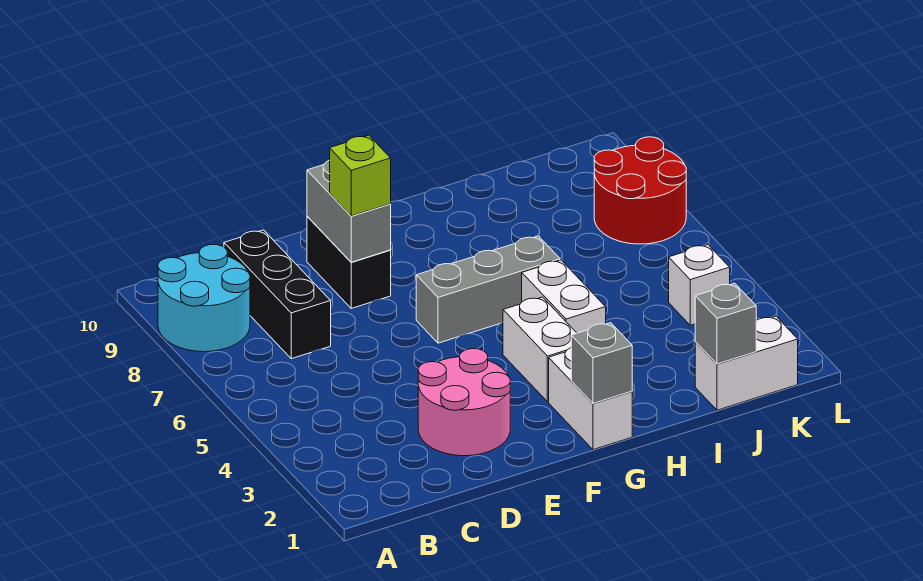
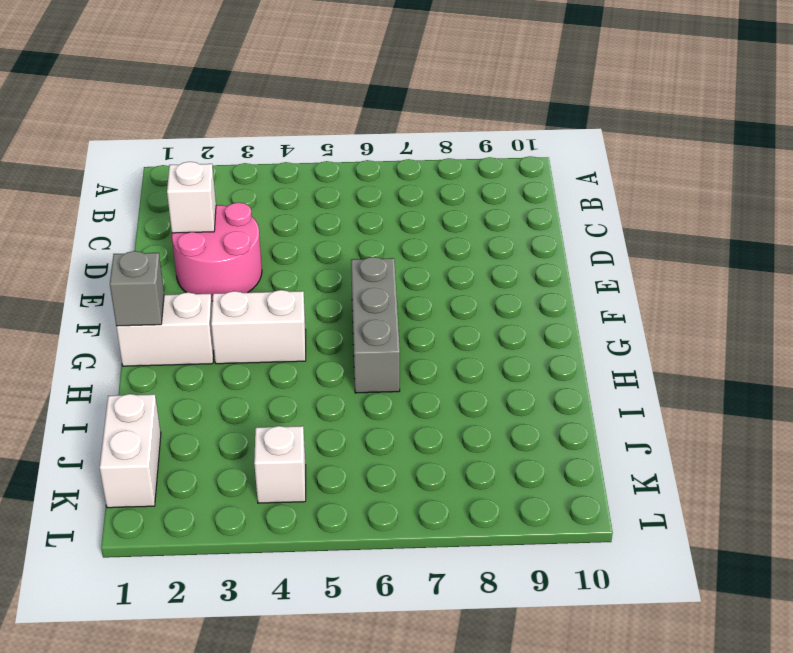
white brick D2 level 2 -> none
none -> cyan round brick A8:B9 level 1
none -> black brick C7:C9 level 1
none -> black brick E8:E9 level 1

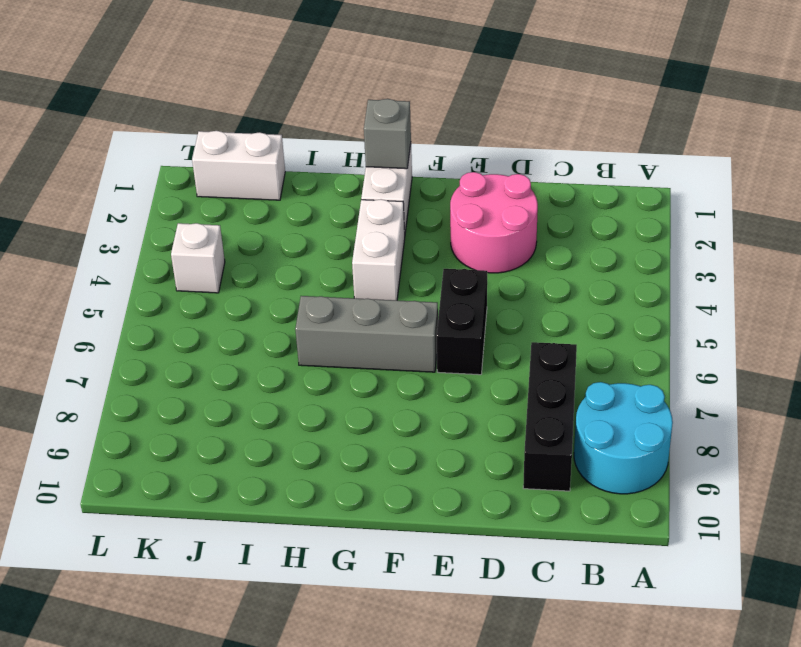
black brick E5:E6 level 1 -> black brick E8:E9 level 1
none -> white brick H4:H5 level 1
none -> red round brick K7:L8 level 1
none -> grey brick E8:E9 level 2

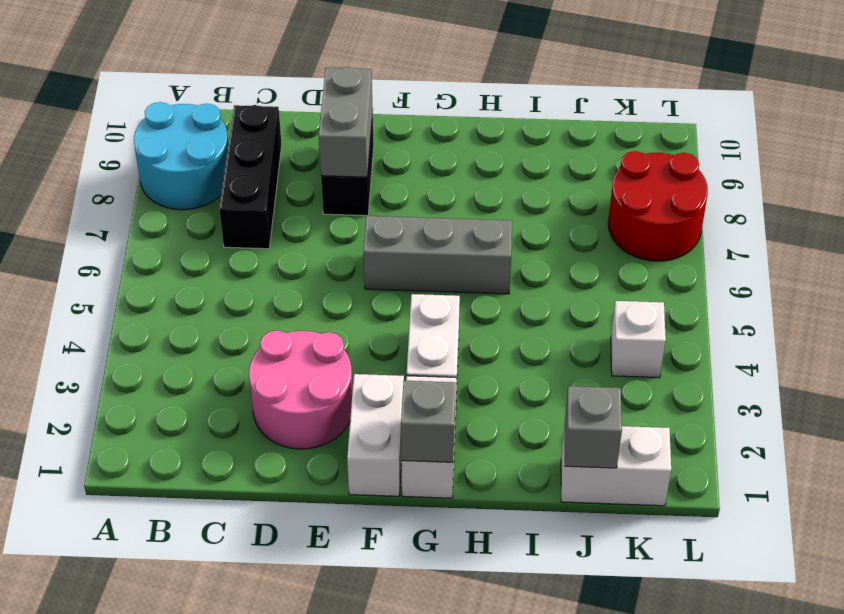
white brick F1:F2 level 1 -> white brick H4:H5 level 1
none -> lime brick E8 level 3

